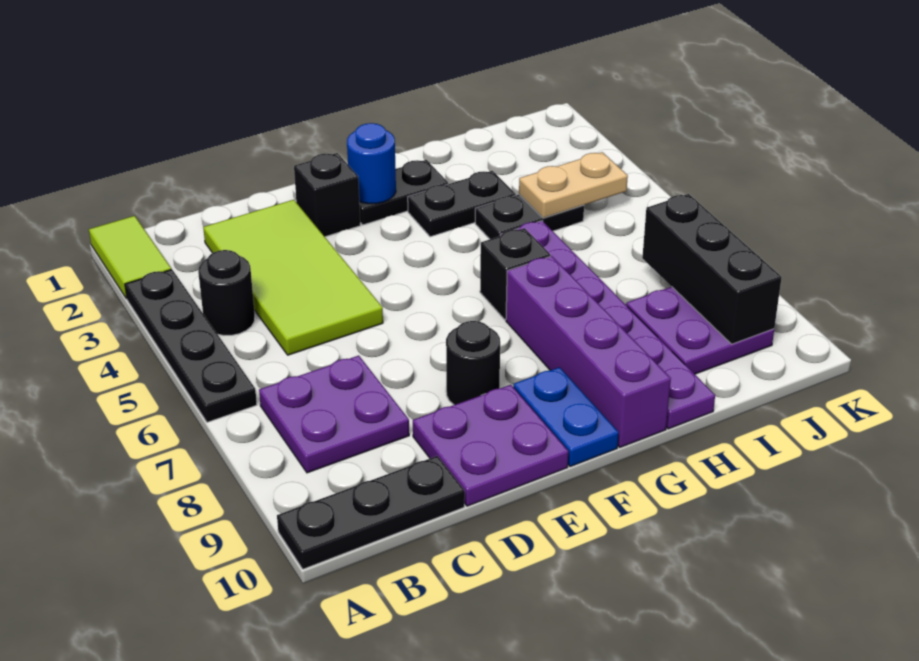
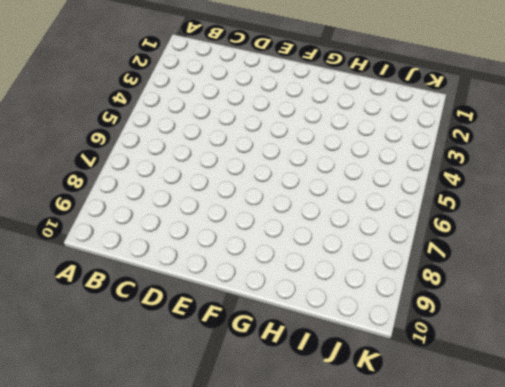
none -> lime tile A1:A2 level 1
none -> black plate A3:A6 level 1
none -> black plate A10:C10 level 1

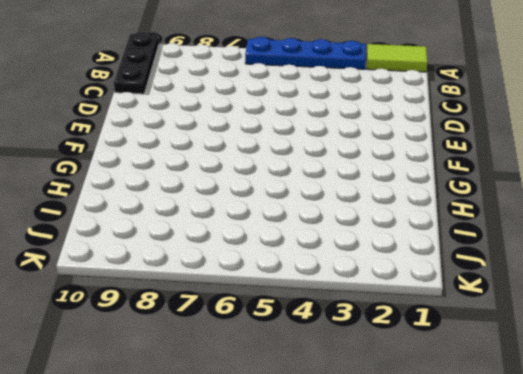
blue plate A3:A6 level 1 -> black plate A3:A6 level 1
none -> black round brick B4 level 1
none -> purple plate B7:C8 level 1
none -> lime tile C2:D5 level 1

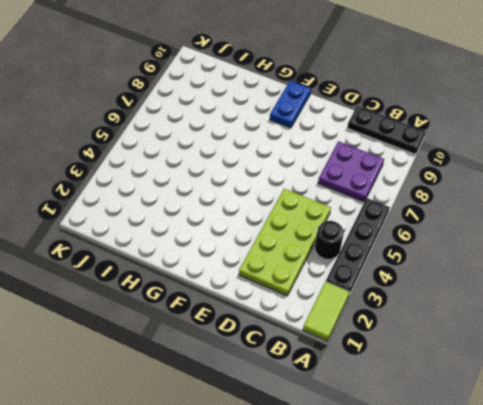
lime plate C2:D5 level 1 -> lime tile C2:D5 level 1
none -> purple plate D9:E10 level 1
none -> black brick E2 level 1
none -> black round brick E8 level 1

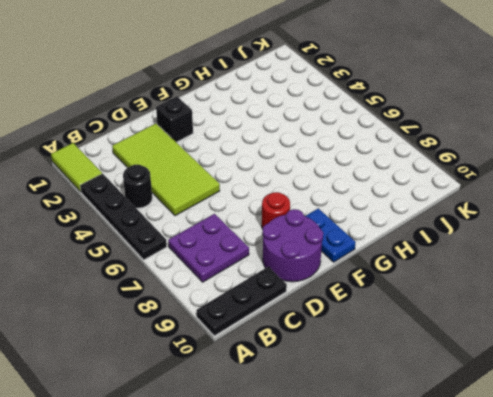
purple round brick D9:E10 level 1 -> purple plate D9:E10 level 1
red round brick E8 level 1 -> black round brick E8 level 1
none -> black plate F2:G2 level 1
none -> black plate G3:H3 level 1
none -> black brick G6 level 1

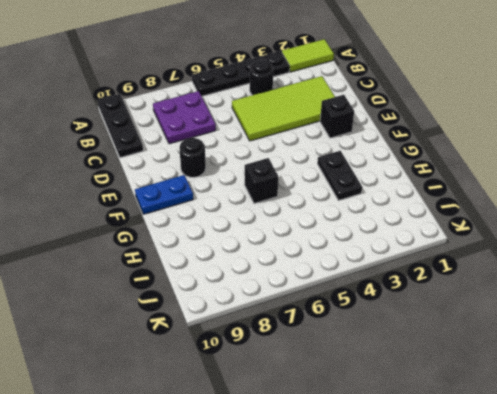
none -> purple plate D9:E10 level 1
none -> black plate F2:G2 level 1
none -> purple brick G7:G10 level 1

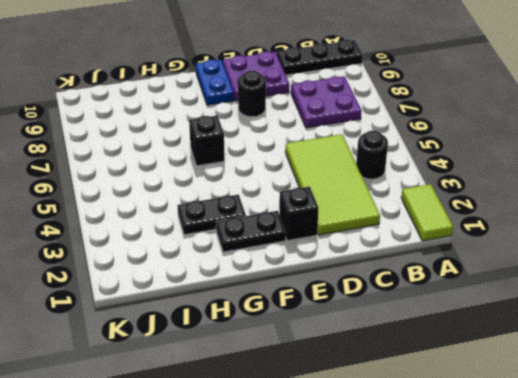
none -> black plate A3:A6 level 1
none -> purple brick G7:G10 level 1
none -> black plate H4:I4 level 1

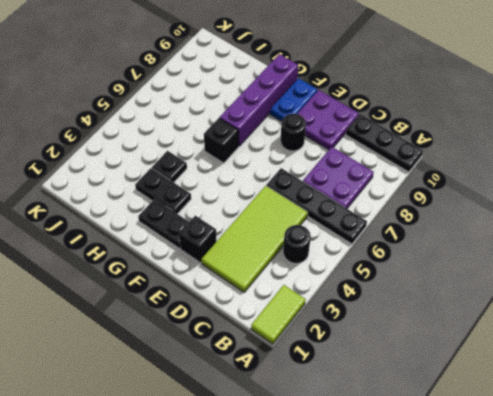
black plate A6:D6 level 1 -> black plate A3:A6 level 1
black plate H4 level 1 -> black plate H4:I4 level 1
none -> purple plate H5:H10 level 1
none -> purple plate I8:J9 level 1
none -> blue round brick F2 level 2

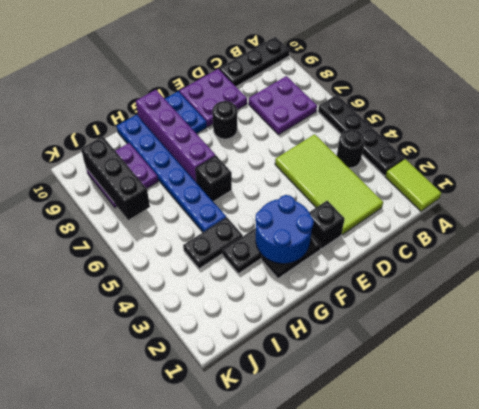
blue round brick F2:G3 level 2 -> blue round brick F2 level 2
blue plate H5:H10 level 1 -> purple plate H5:H10 level 1
none -> tan plate I4:J4 level 2

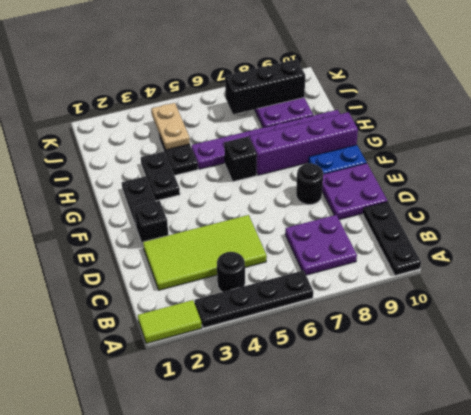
none -> blue round brick F2 level 2

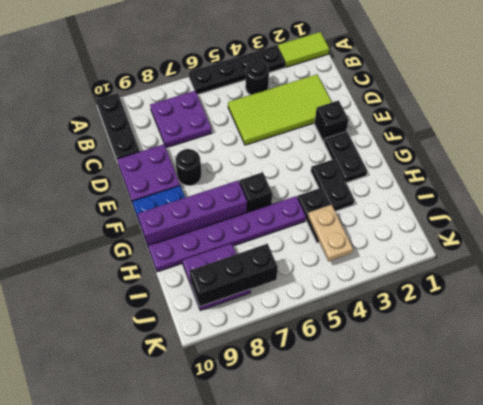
none -> blue round brick F2 level 2

